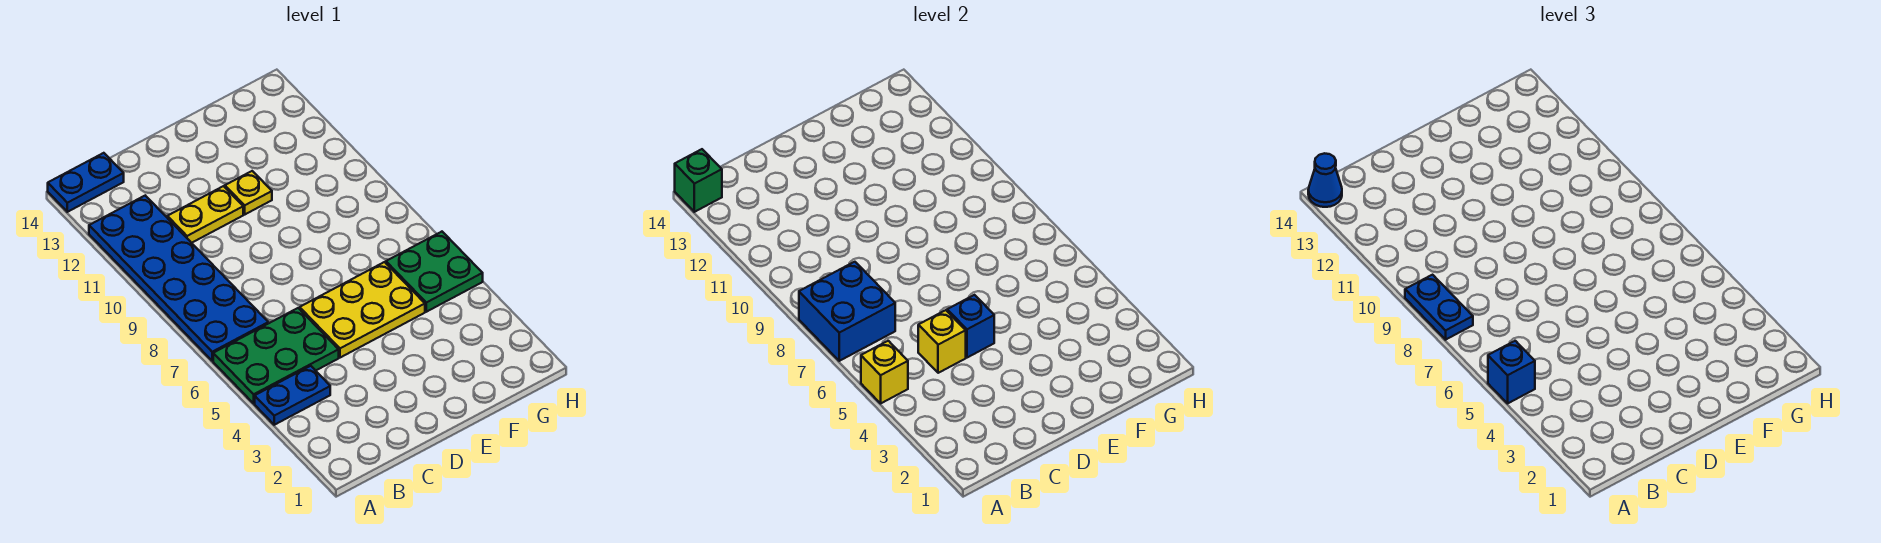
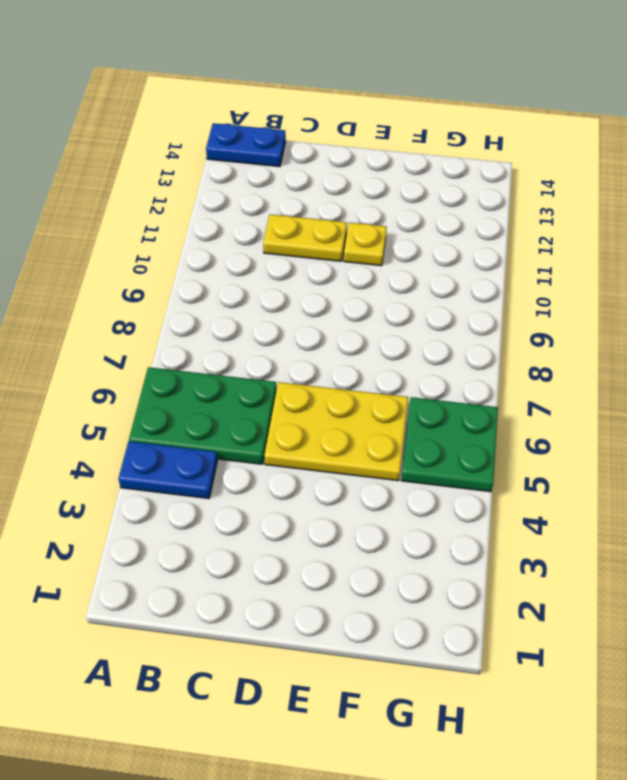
none -> blue plate A7:B12 level 1
none -> yellow brick A5 level 2
none -> blue brick A7:B8 level 2

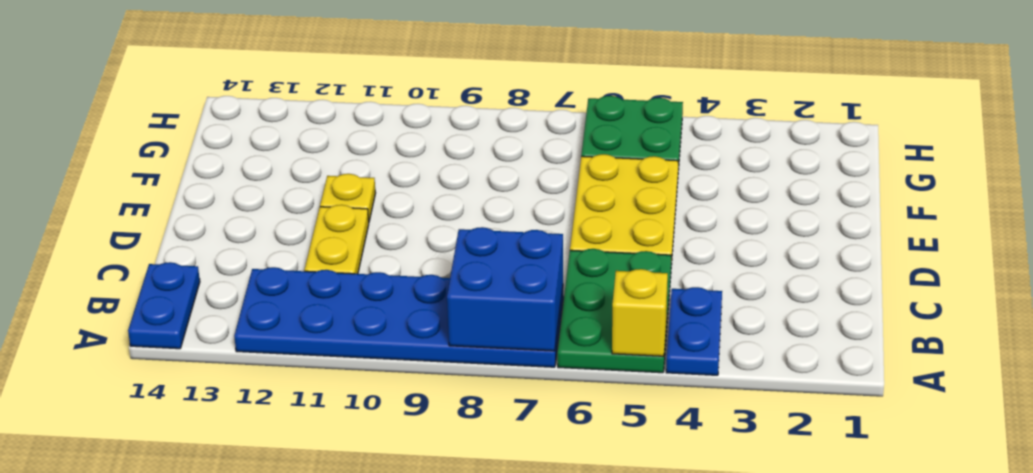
none -> green brick A14 level 2
none -> yellow brick C5 level 2
none -> blue brick D5 level 2

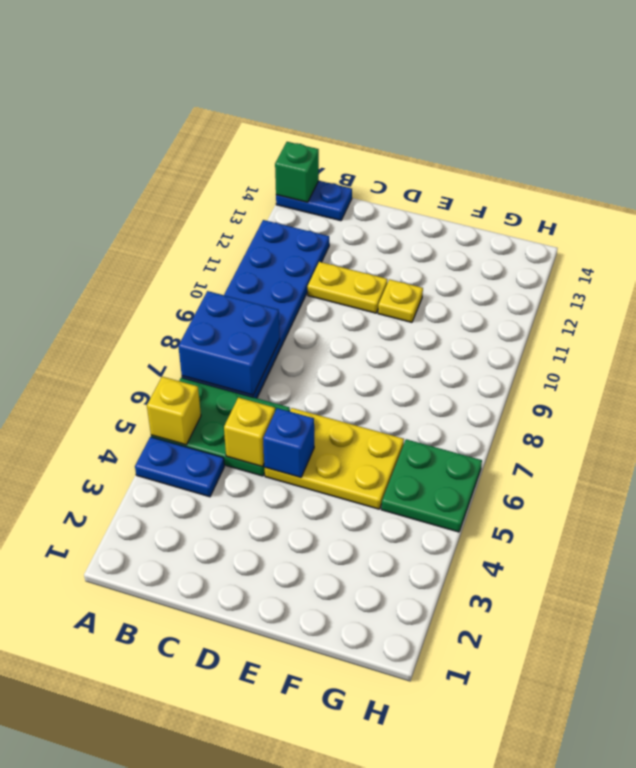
none -> blue brick A5 level 3
none -> blue plate A8:A9 level 3
none -> blue cone A14 level 3

